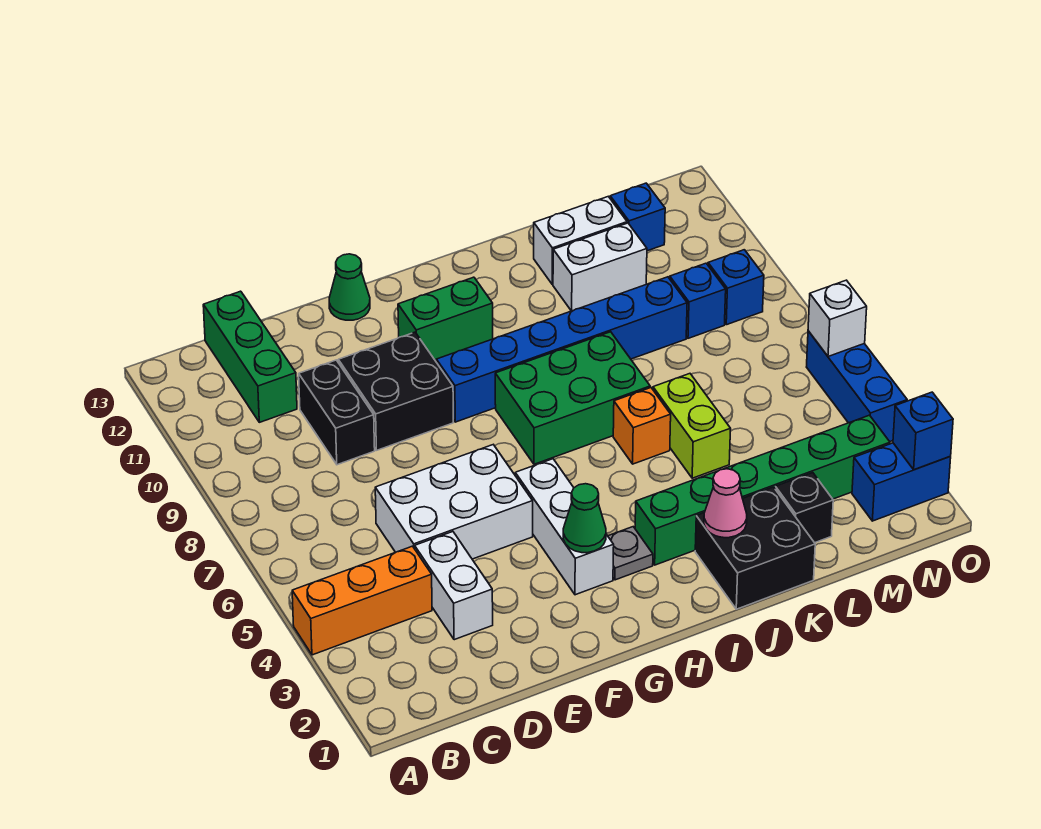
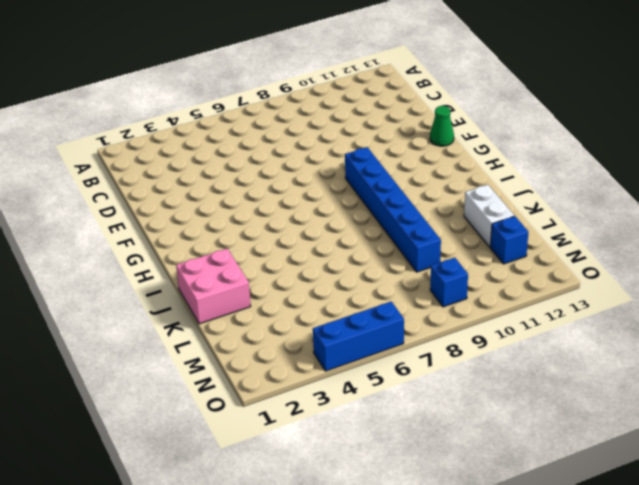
pink brick J1:K2 level 1 -> black brick J1:K2 level 1
none -> orange brick A4:C4 level 1
none -> green brick C11:C13 level 1
none -> white brick D3:D4 level 1

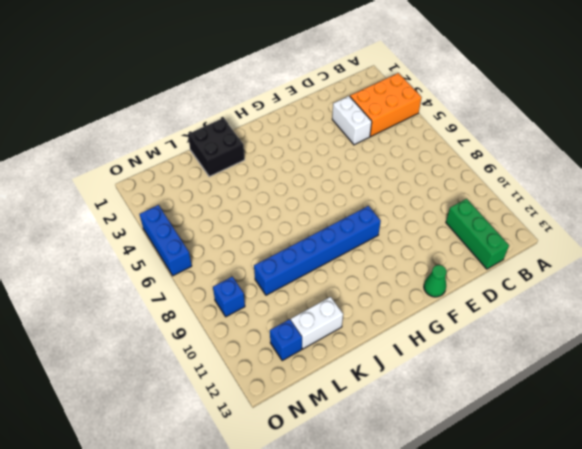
orange brick A3:C4 level 1 -> orange brick A4:C4 level 1
none -> white brick D5:F6 level 1
none -> black brick D9:D10 level 1
none -> black brick E9:F10 level 1

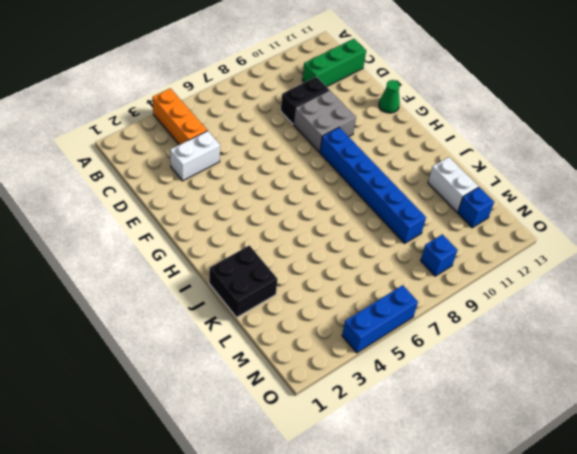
grey brick E9:F10 level 1 -> black brick E9:F10 level 1
none -> white brick D5:F6 level 1
none -> white brick G3:G5 level 1
none -> green brick G11:H11 level 1

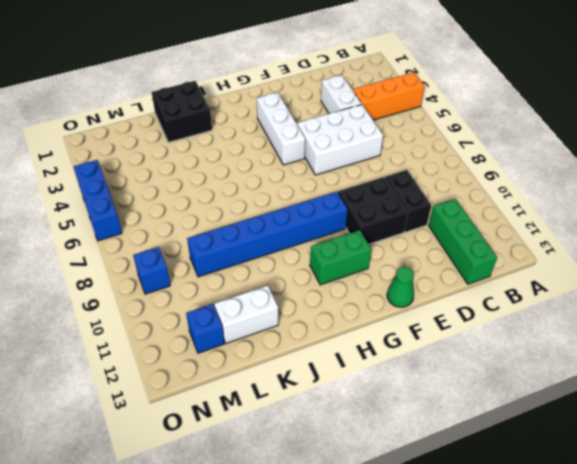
none -> grey plate H3 level 1
none -> green brick H7:J8 level 1
none -> green brick I3:N3 level 1

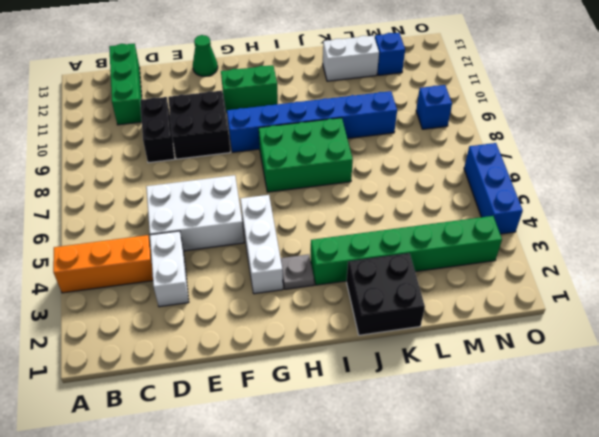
none -> orange brick J6 level 1
none -> lime brick K5:K6 level 1
none -> white brick K11:L11 level 1

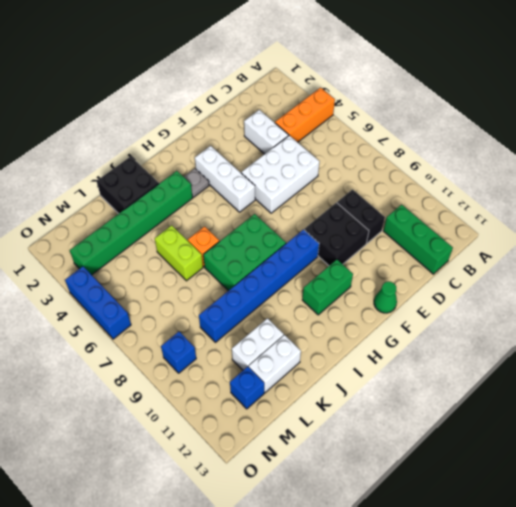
none -> black brick L2 level 1
none -> blue brick M9 level 1
none -> blue brick N2:O2 level 1

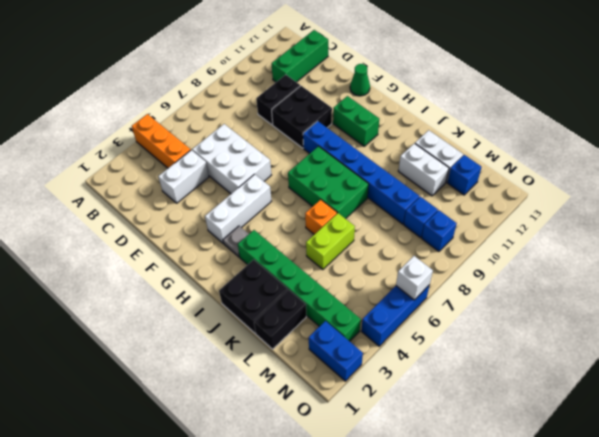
black brick L1:L2 level 1 -> black brick L2 level 1
none -> green cone G3 level 2
none -> pink cone J2 level 2
none -> blue brick O2 level 2

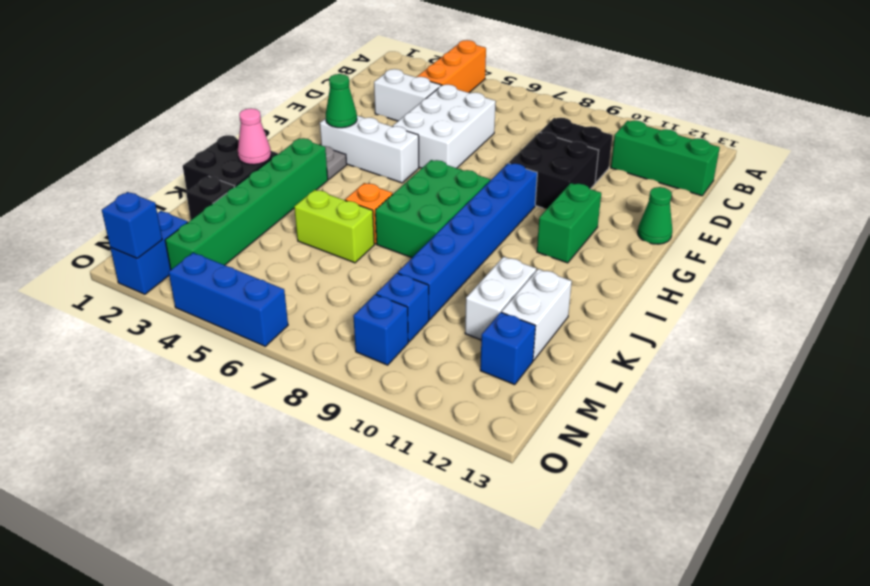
none -> white brick O6 level 2

